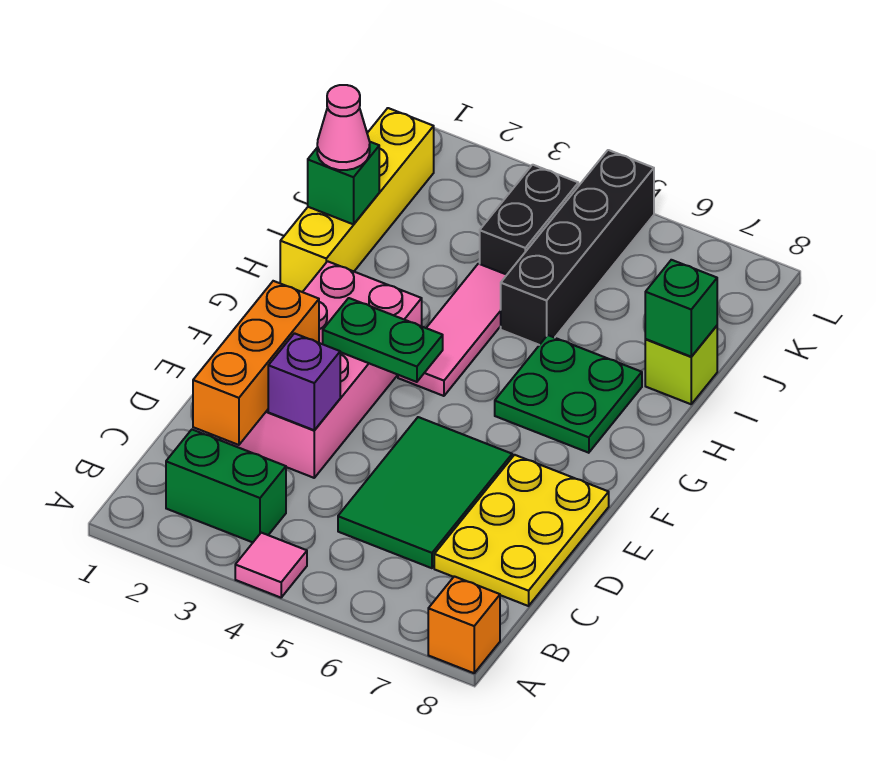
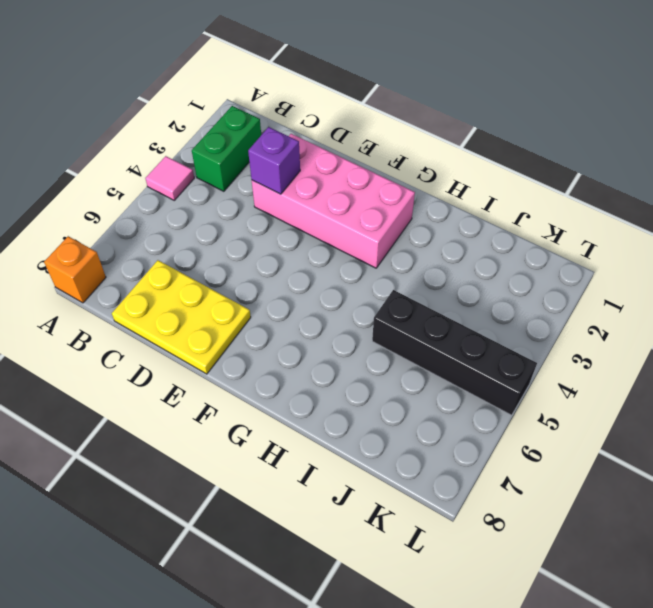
none -> green tile C5:E6 level 1
none -> pink tile G4:I4 level 1
none -> green plate G6:H7 level 1

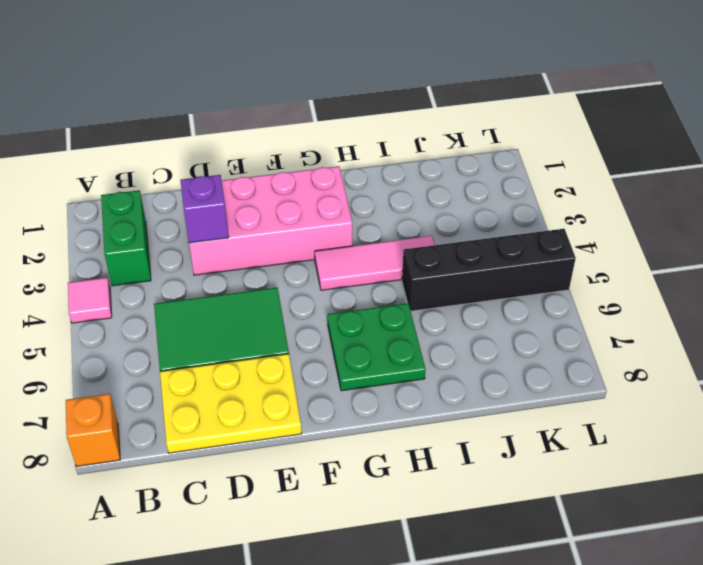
none -> yellow brick H1:K1 level 1
none -> lime brick I8 level 1
none -> black brick J4:K4 level 1

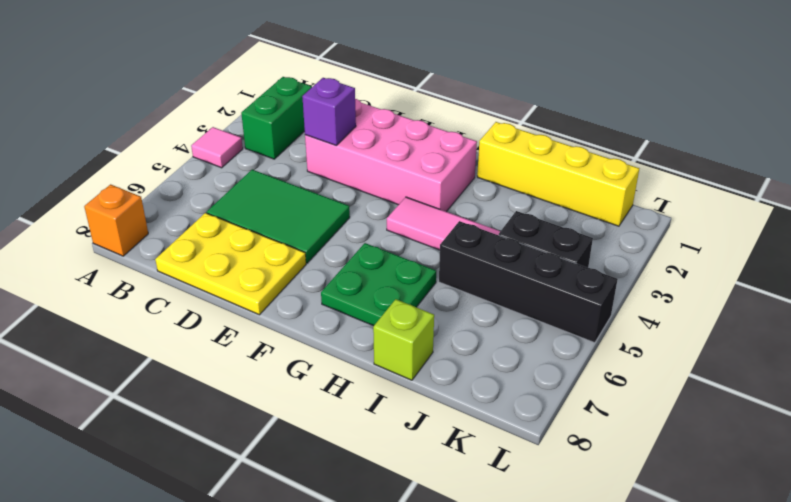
none -> orange brick C2:E2 level 2
none -> green plate F3:F4 level 2
none -> green brick I1 level 2

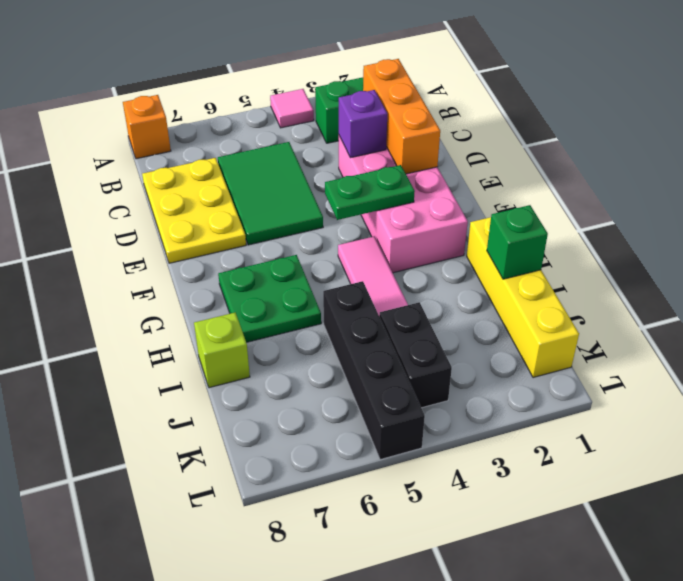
none -> green brick I8 level 2
none -> pink cone I1 level 3

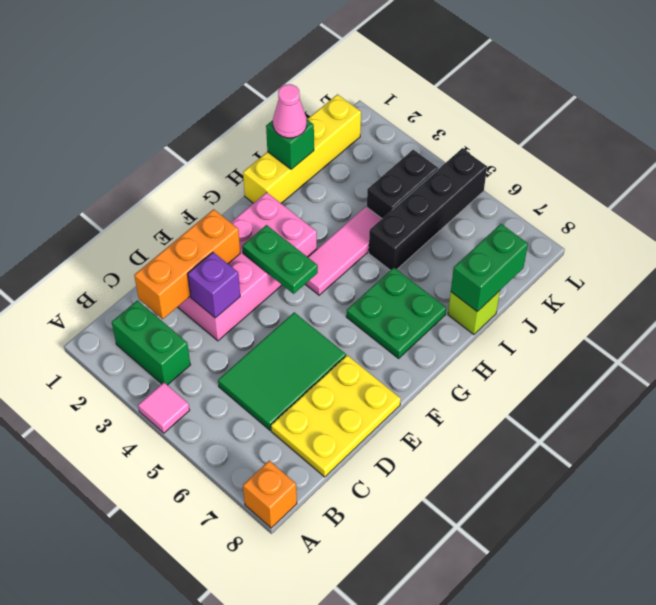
green brick I8:J8 level 2 -> green brick I8 level 2

